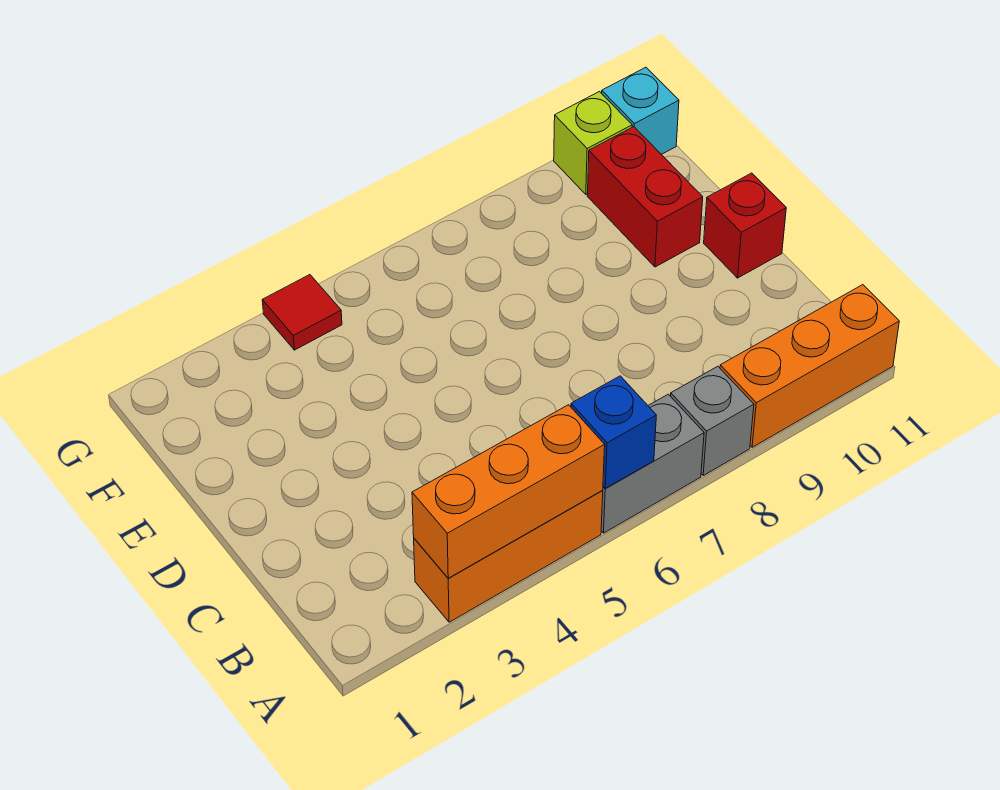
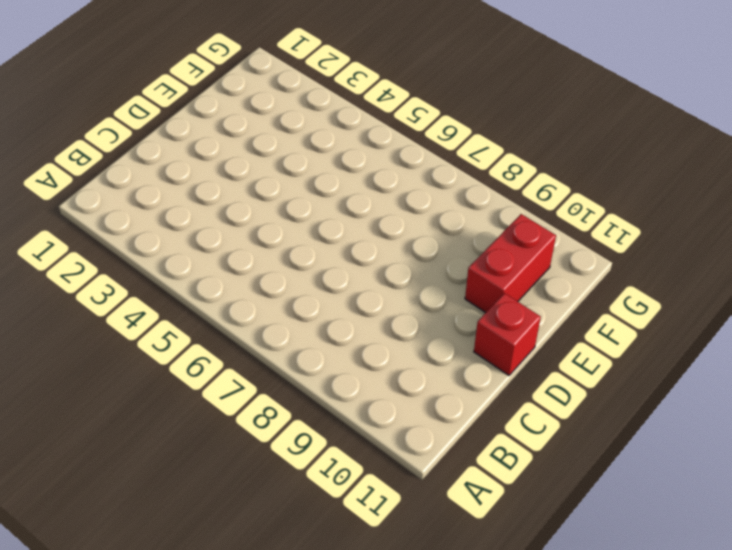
none -> orange brick A3:A5 level 1
none -> grey brick A6:A7 level 1

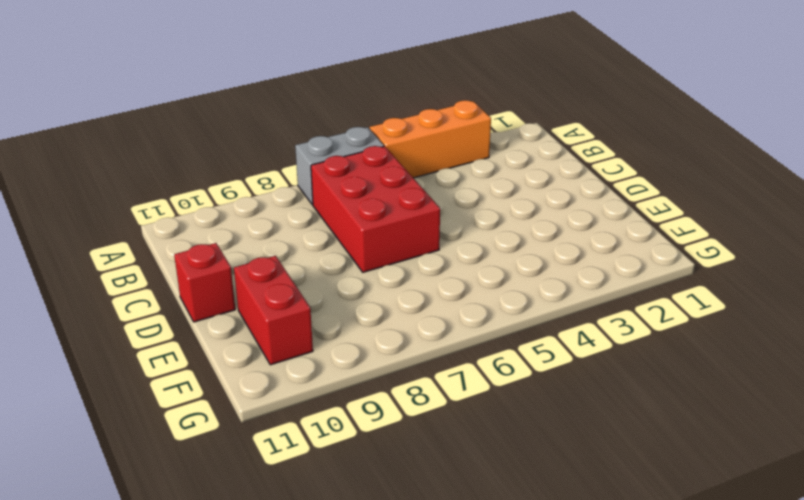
red brick B6:D7 level 1 -> none
none -> grey brick A8 level 1
none -> orange brick A9:A11 level 1

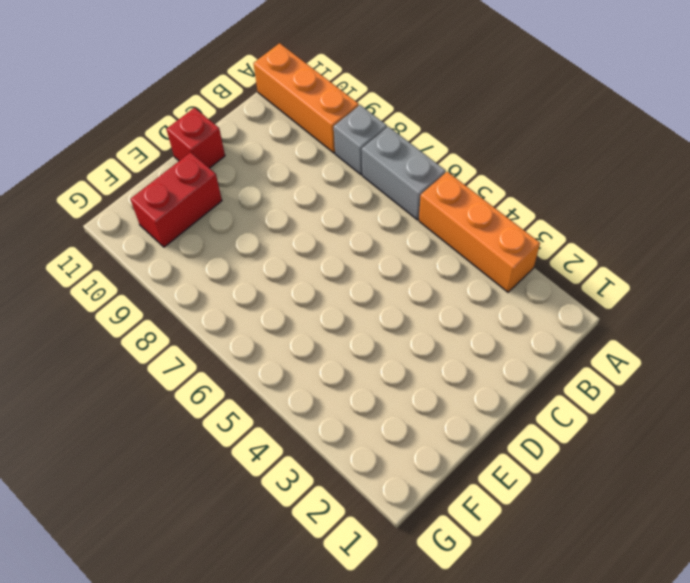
none -> red tile G4 level 1
none -> lime brick G10 level 1

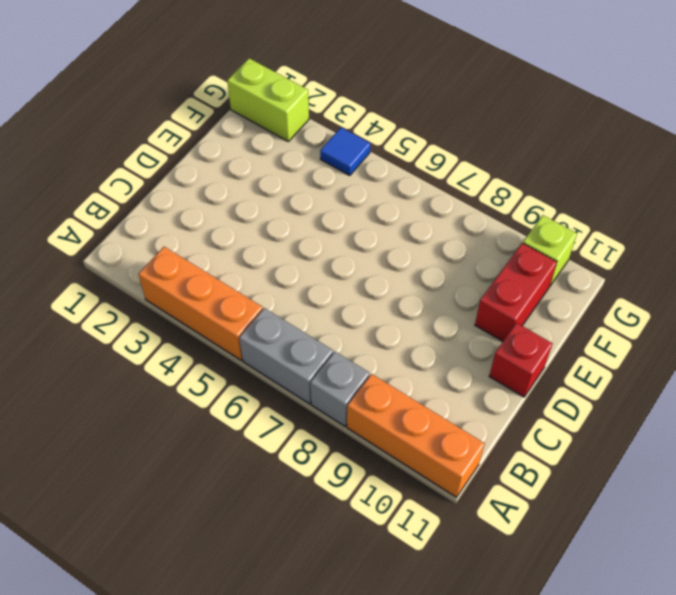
lime brick G1:G2 level 1 -> none
blue tile G4 level 1 -> red tile G4 level 1
none -> cyan brick G11 level 1
none -> orange brick A3:A5 level 2

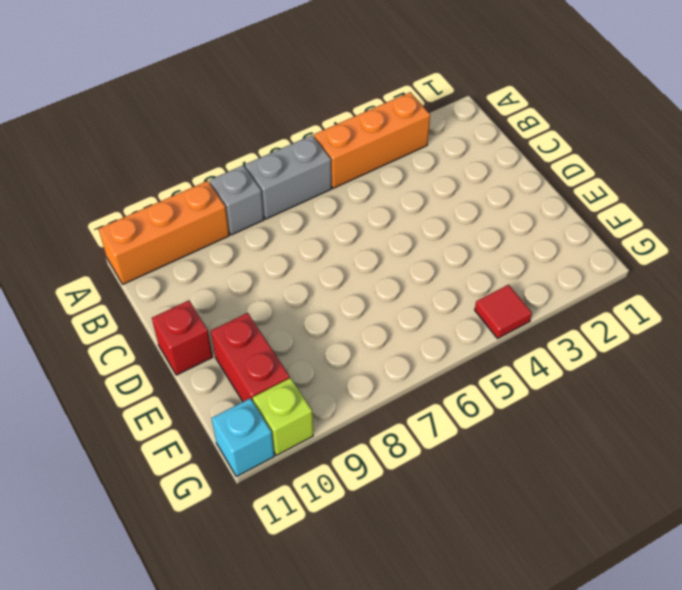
none -> orange brick A3:A5 level 2
none -> blue brick A6 level 2

